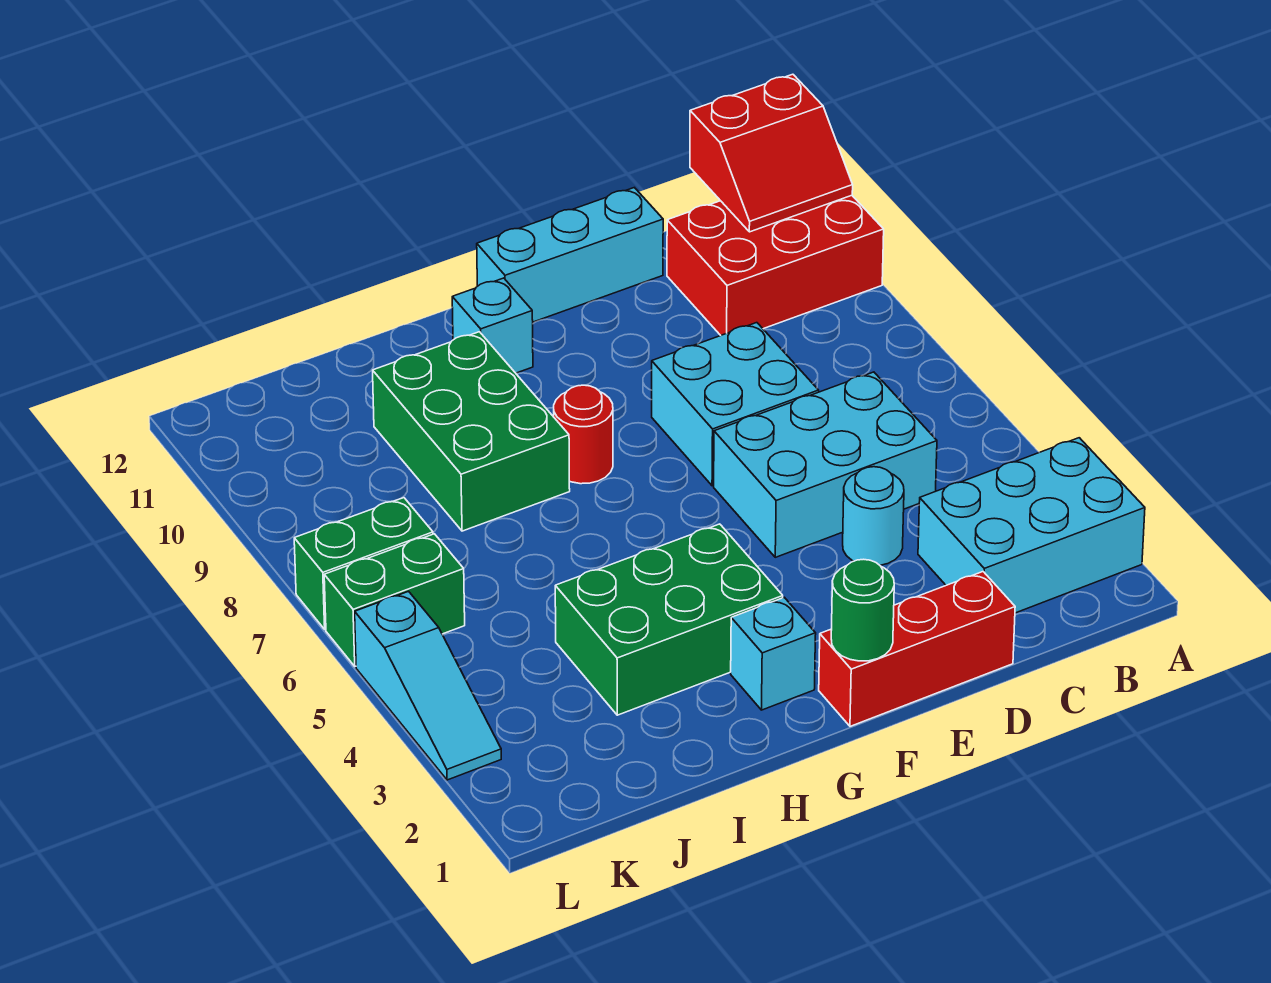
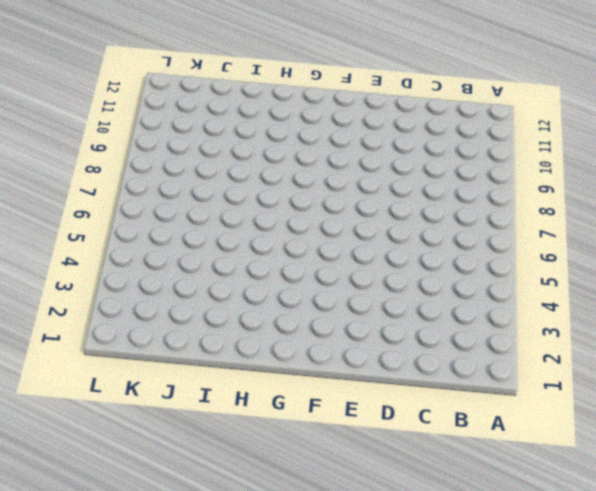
none -> cyan brick A2:C3 level 1
none -> red brick A10:C11 level 1
none -> cyan brick C5:E6 level 1

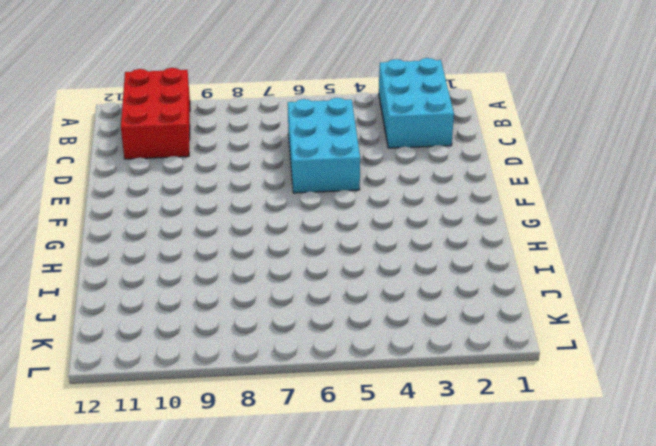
none -> red brick D1:F1 level 1
none -> cyan round brick D4 level 1
none -> cyan brick D7:E8 level 1

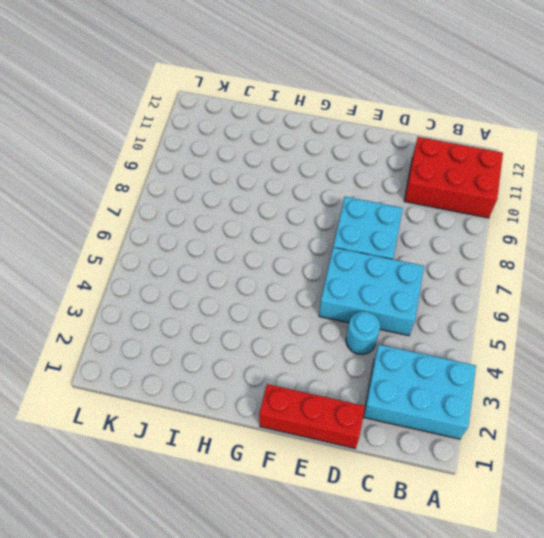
none -> cyan brick D12:F12 level 1
none -> cyan brick G2 level 1
none -> green brick G3:I4 level 1

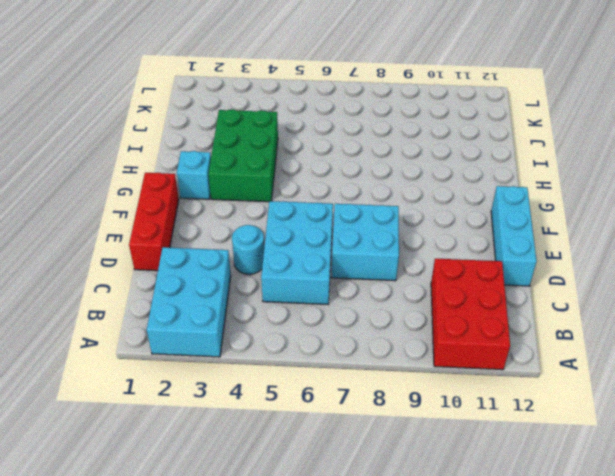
none -> red round brick G8 level 1
none -> cyan brick G11 level 1
none -> green brick H8:I10 level 1

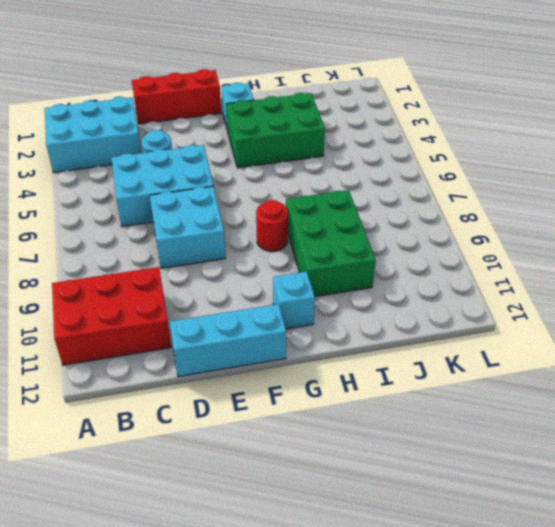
none -> green brick K6:L6 level 1
none -> green brick K7:L7 level 1
none -> cyan slope L3:L5 level 1 top 5

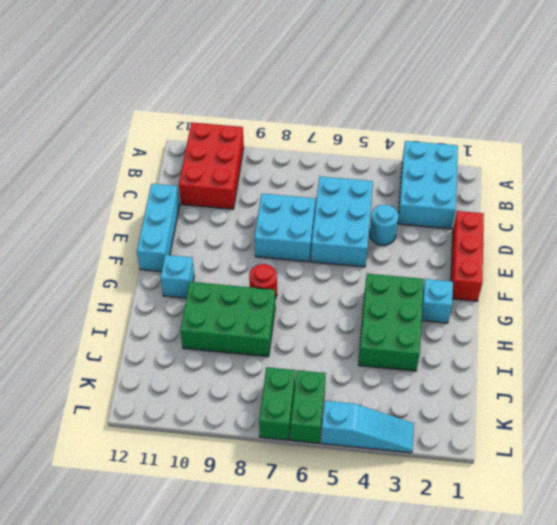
none -> red slope A11:B12 level 2 top 12
none -> green round brick F1 level 2

